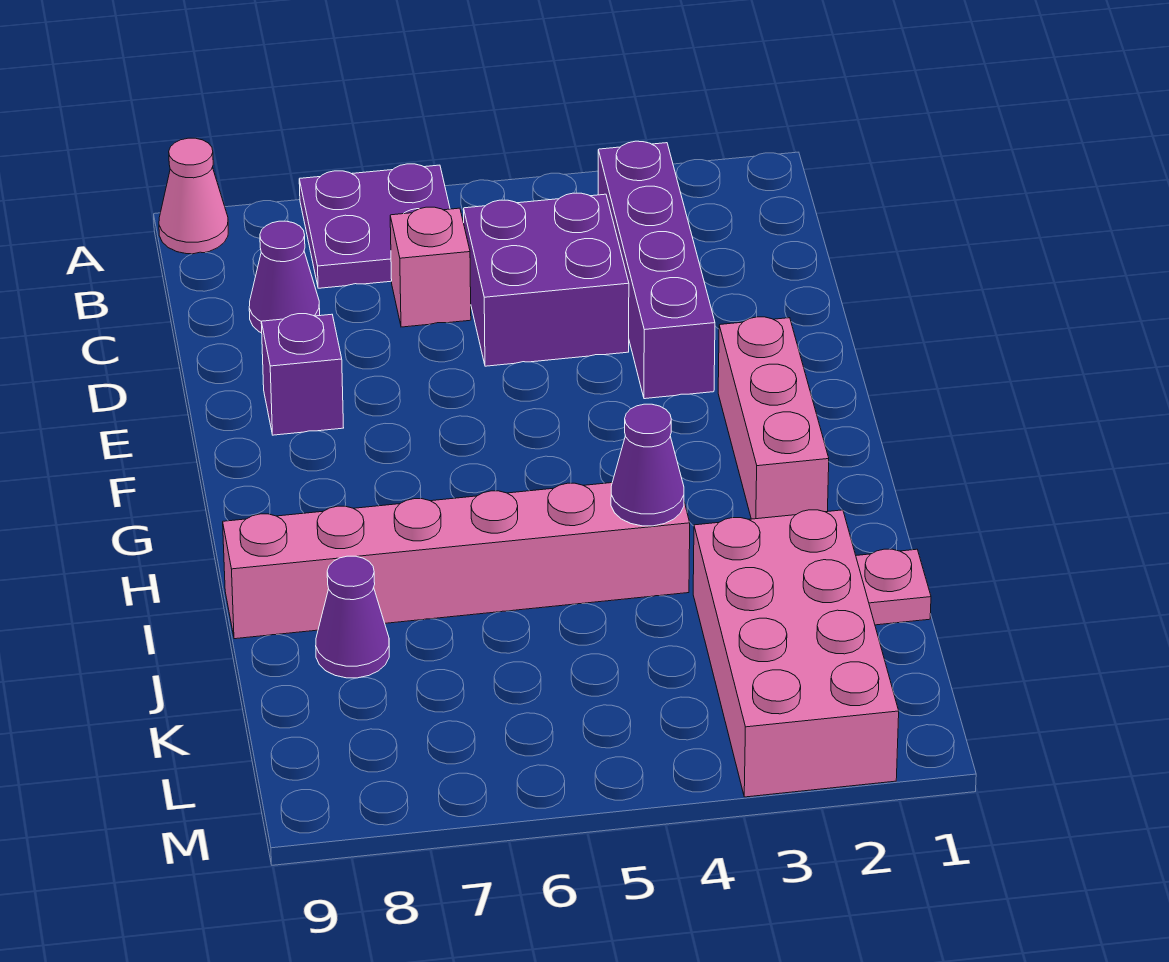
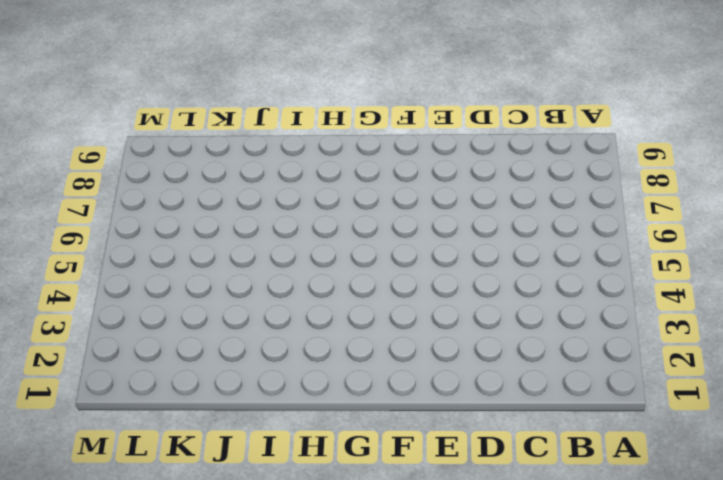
none -> purple plate A6:B7 level 1
none -> pink cone A9 level 1
none -> purple brick B3:E3 level 1

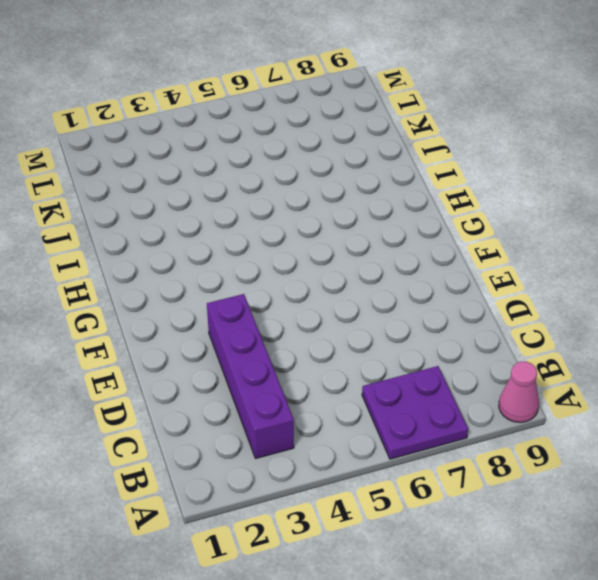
none -> purple brick C4:D5 level 1
none -> pink brick C6 level 1
none -> purple cone C8 level 1

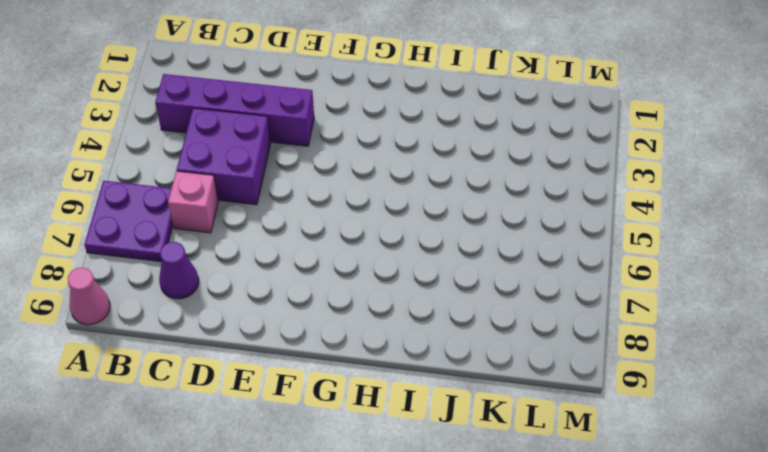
none -> purple brick E8 level 1
none -> pink brick F2:H2 level 1
none -> pink brick I4:I9 level 1

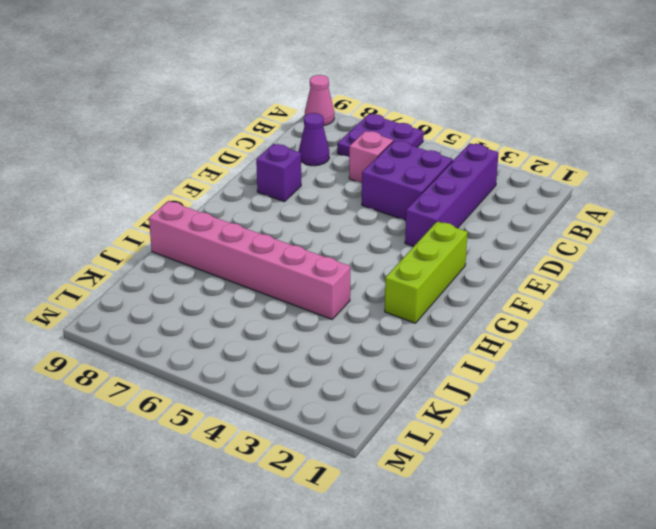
lime brick F2:H2 level 1 -> pink brick F2:H2 level 1
none -> pink plate J1 level 1
none -> pink brick J2:M3 level 1
none -> purple cone J8 level 1

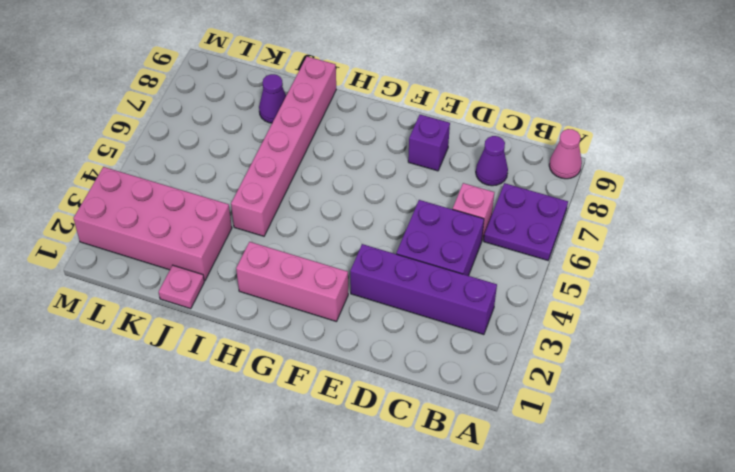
none -> purple cone I4 level 2

